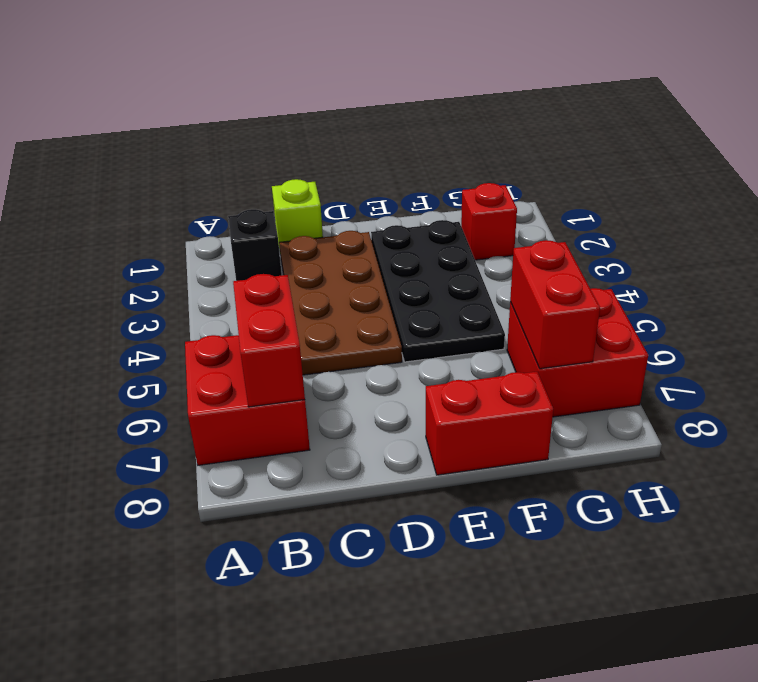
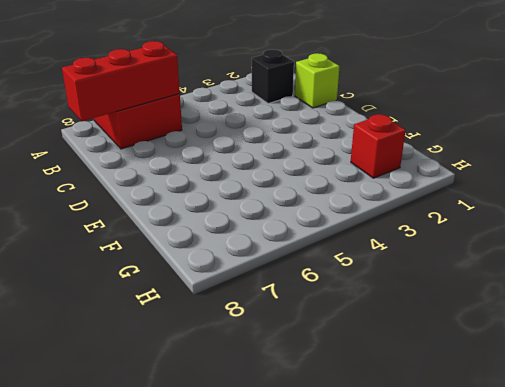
red brick B6:B8 level 2 -> red brick B6:B7 level 2
none -> brown plate C2:D5 level 1
none -> black plate E2:F5 level 1

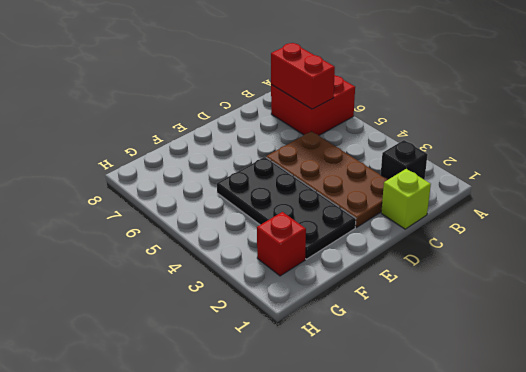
none -> red brick E8:F8 level 1
none -> red brick G6:H7 level 1

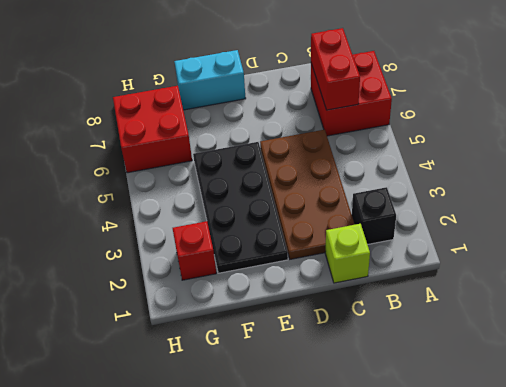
cyan brick E8:F8 level 1 -> red brick E8:F8 level 1
none -> red brick G6:G7 level 2

